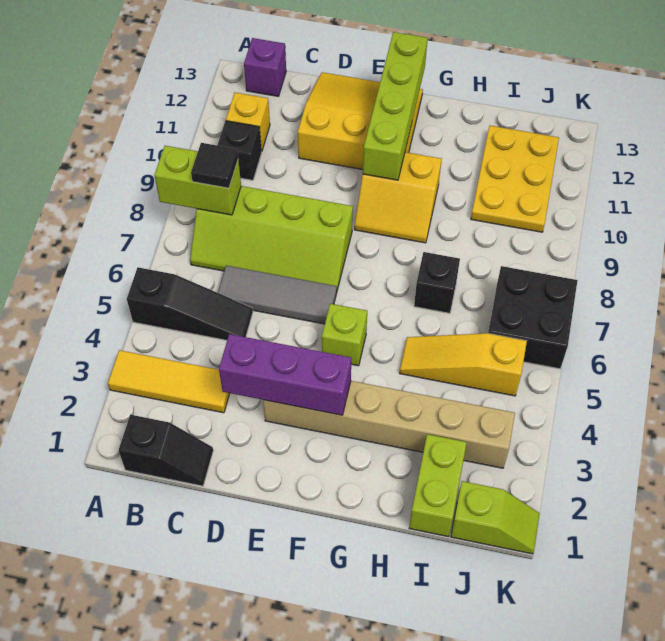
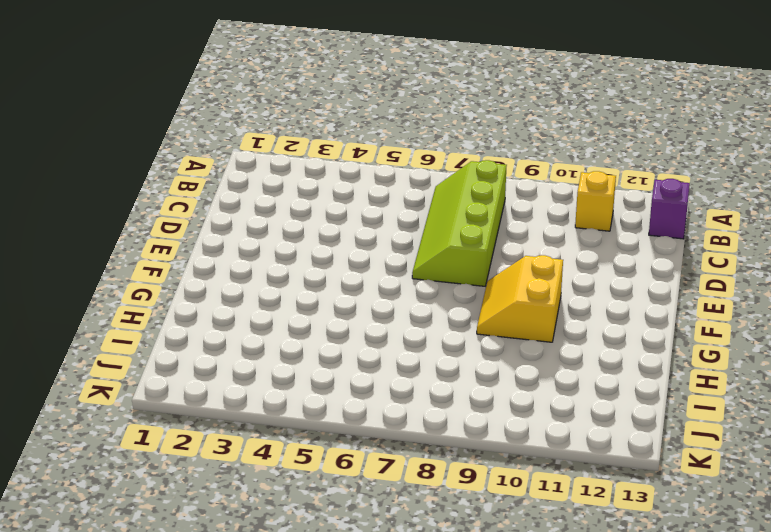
none -> yellow tile A3:C3 level 1
none -> black slope A5:C5 level 1 top A
none -> black slope B1:C1 level 1 top B

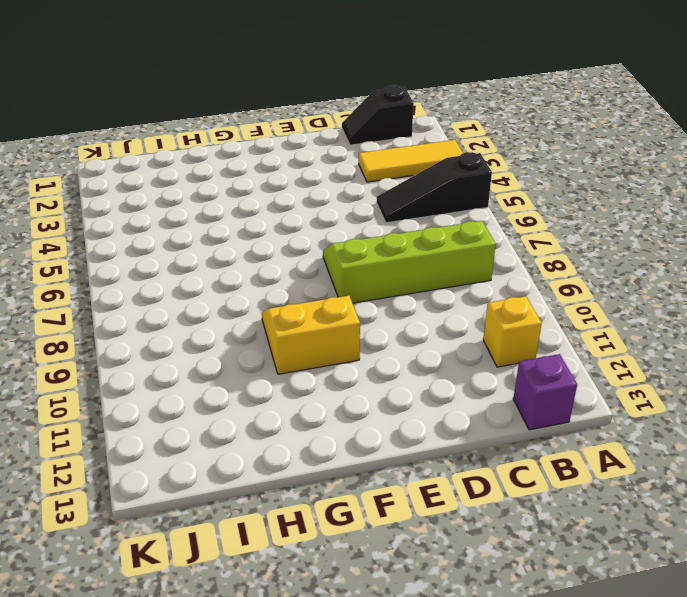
none -> black brick B10 level 1
none -> grey tile C6:E6 level 1
none -> yellow slope D11:F13 level 1 top 11

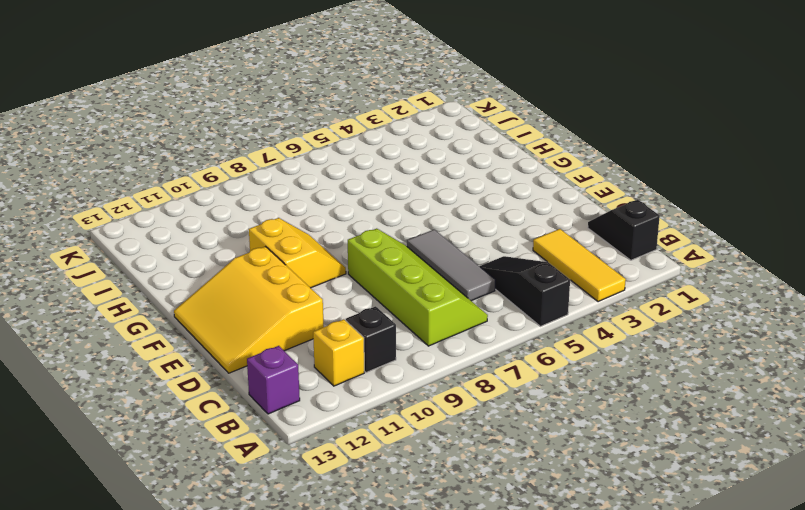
none -> tan brick E3:J3 level 1
none -> lime brick F5 level 1
none -> yellow slope H5:J5 level 1 top J

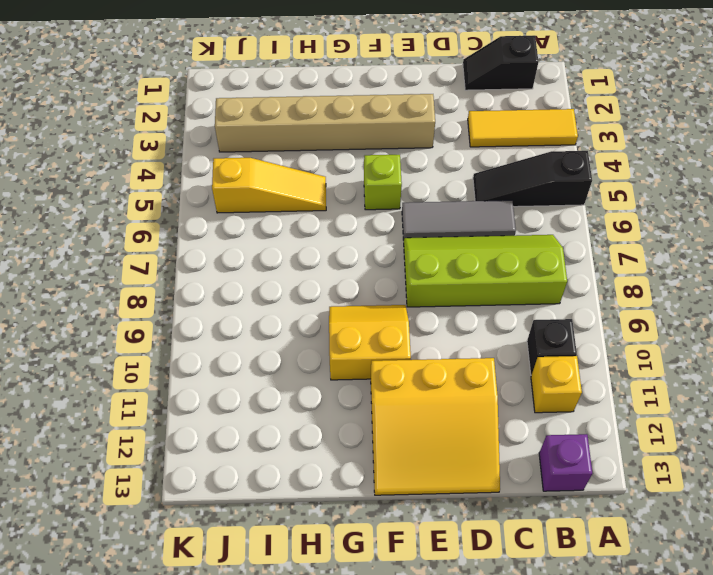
none -> black brick H7 level 1
none -> lime brick I1:I2 level 1
none -> yellow plate I10:J12 level 1

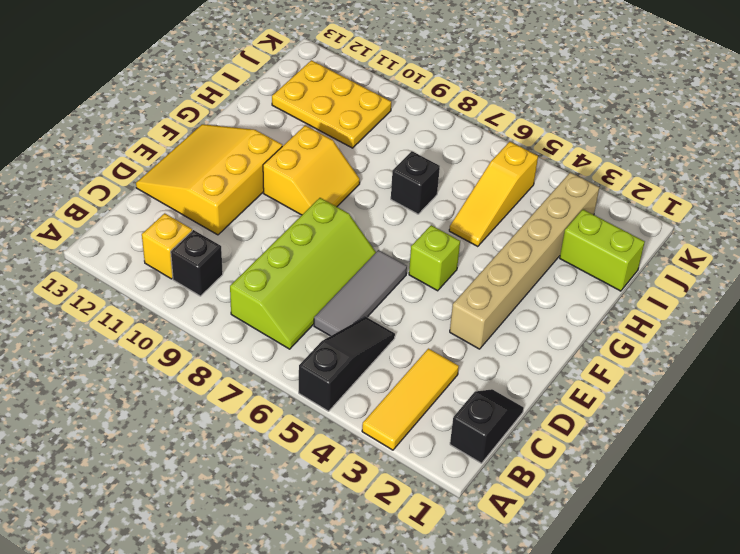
none -> purple brick B13 level 1
none -> lime slope J1:K1 level 1 top J
none -> black brick J6:K7 level 1

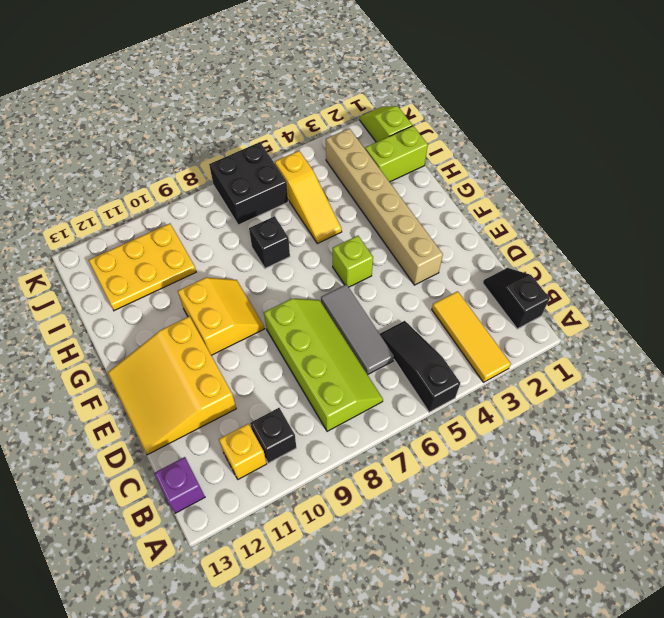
none -> lime brick A8:B8 level 2
none -> purple brick D3:F3 level 2
none -> lime brick F10:F13 level 2

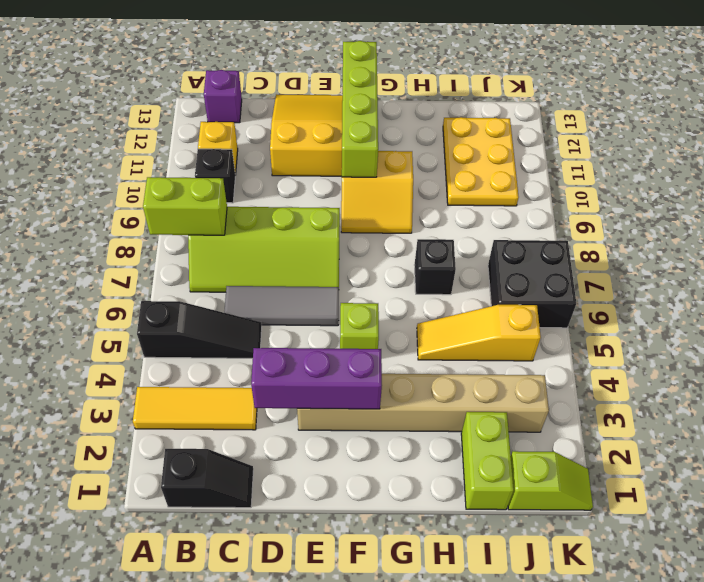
none -> black tile B8 level 3

